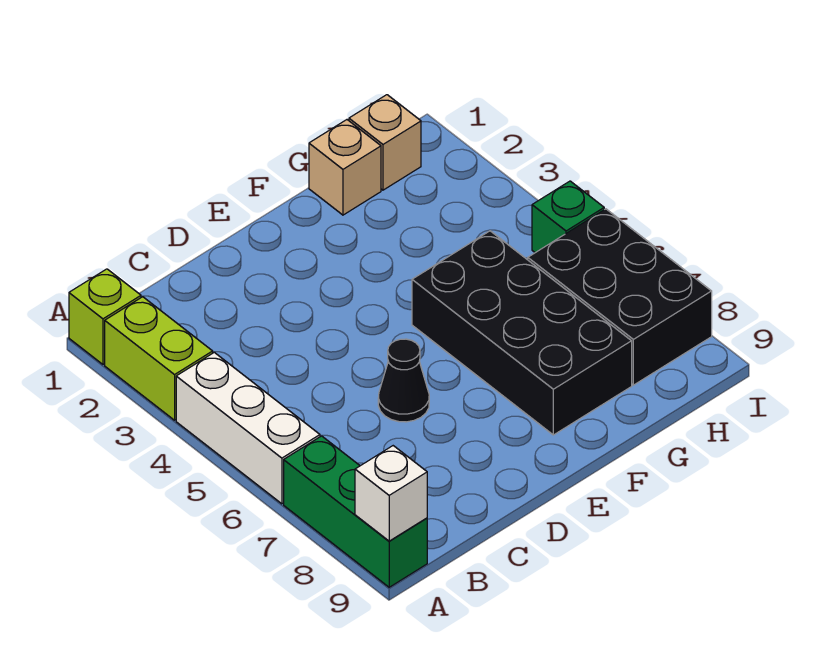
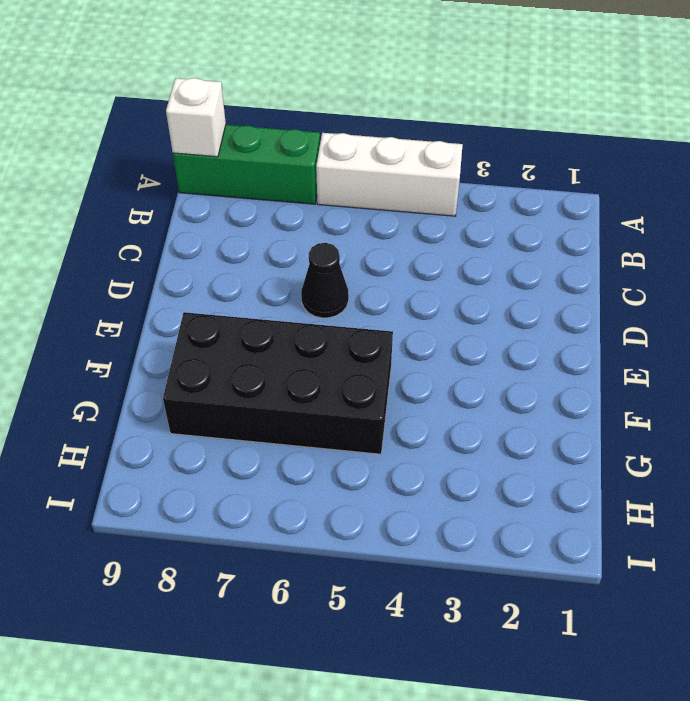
none -> lime brick A1 level 1
none -> lime brick A2:A3 level 1

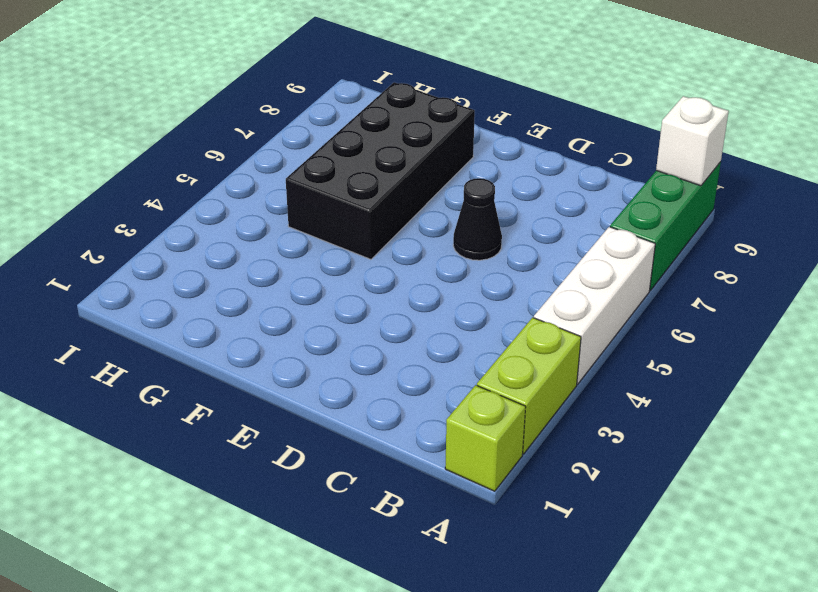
none -> tan brick G1 level 1
none -> tan brick H1 level 1

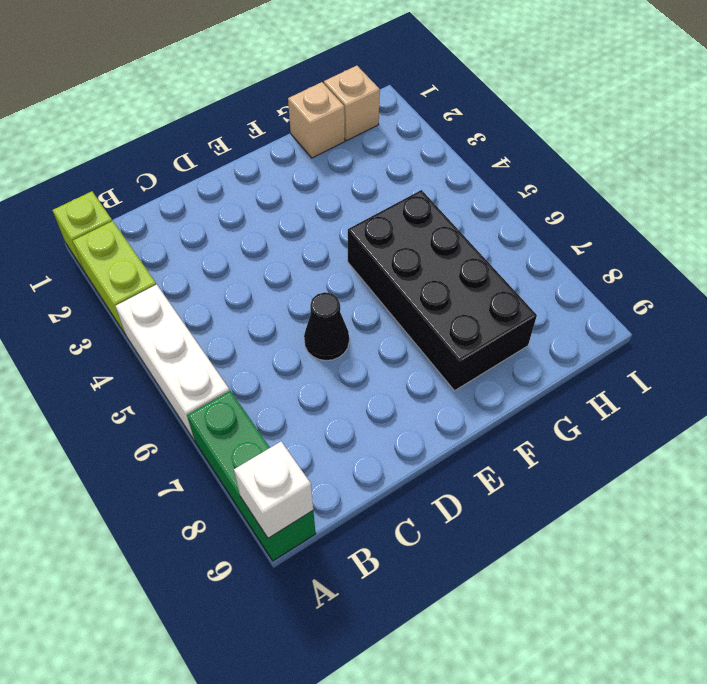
none -> black brick H6:I8 level 1
none -> green brick I5 level 1

